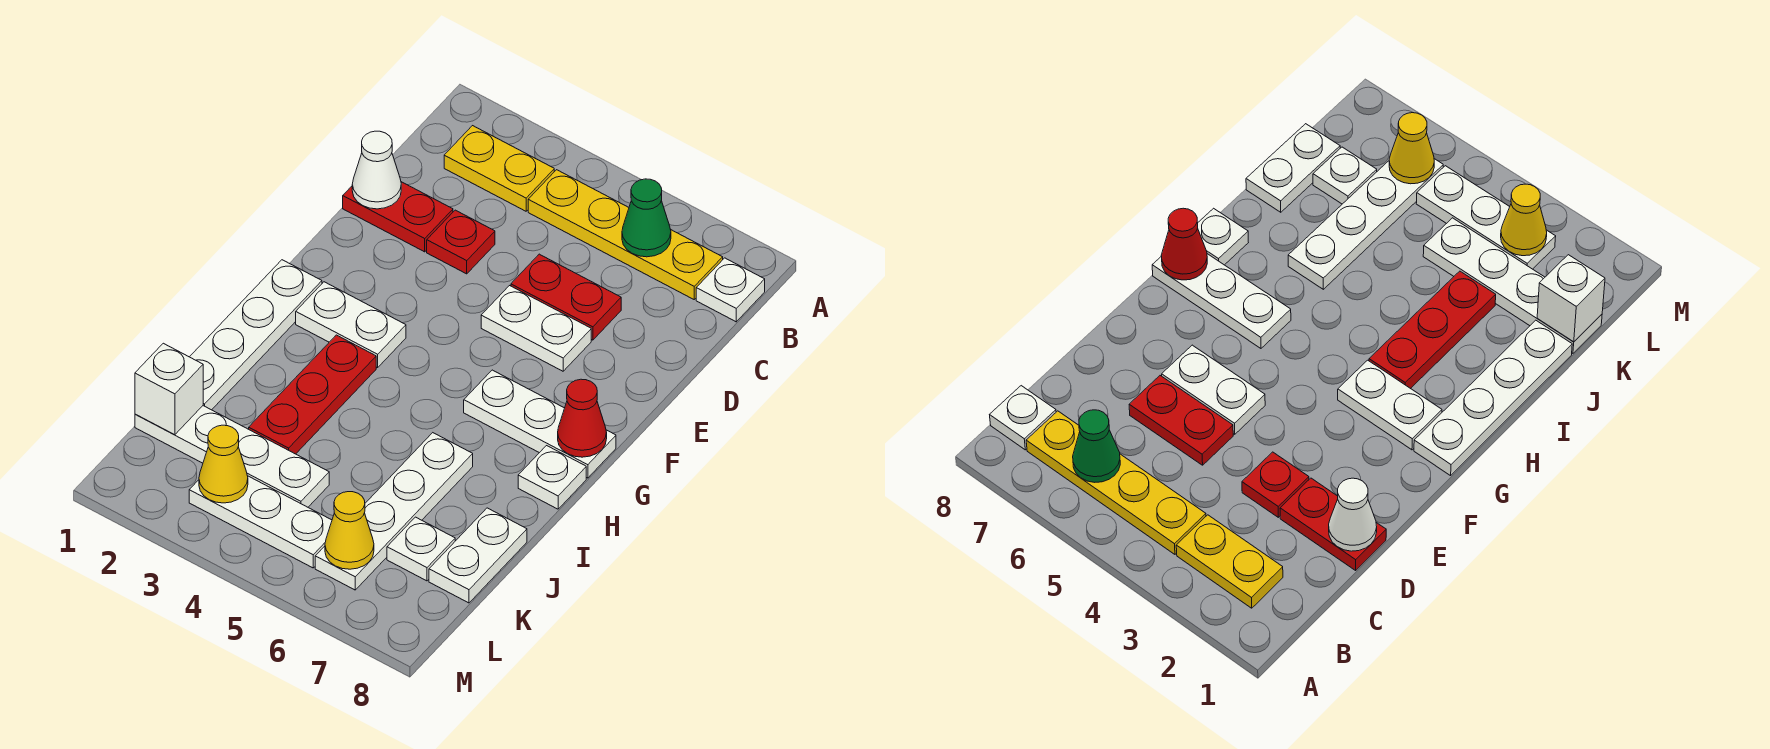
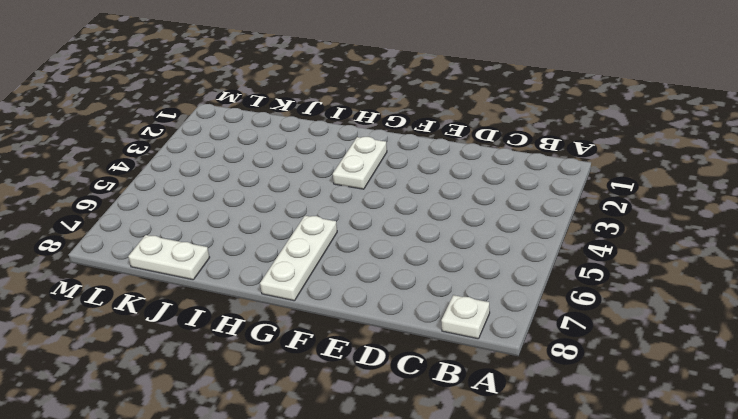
none -> yellow plate B2:B3 level 1
none -> yellow plate B4:B7 level 1
none -> red plate D1:D2 level 1

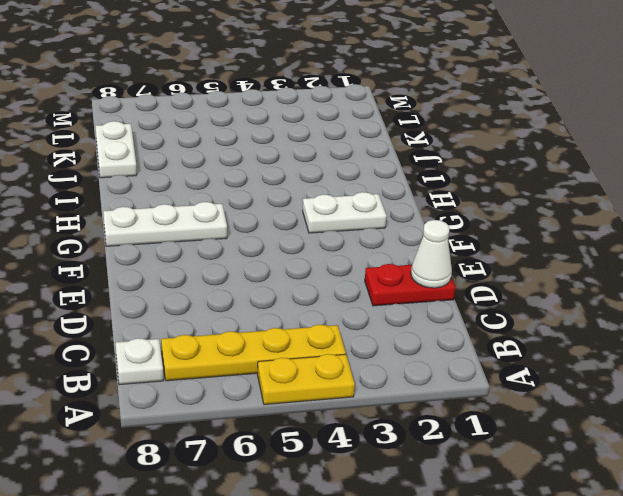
yellow plate A4:A5 level 1 -> yellow plate B2:B3 level 1
none -> red plate D3 level 1
none -> red plate D5:D6 level 1
none -> white plate E5:E6 level 1

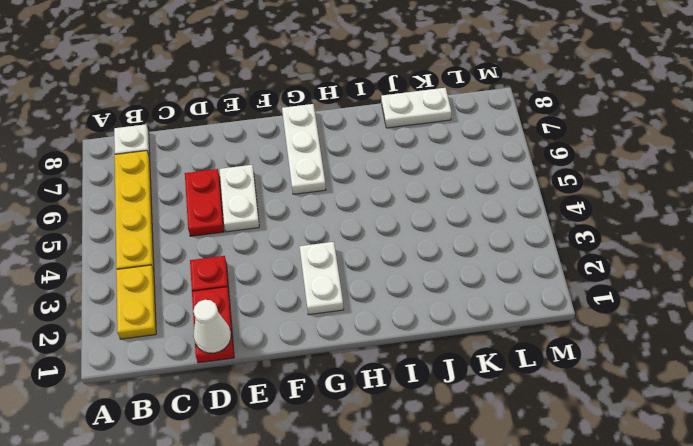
none -> white plate G1:J1 level 1
none -> red plate H3:J3 level 1
none -> white plate H8 level 1

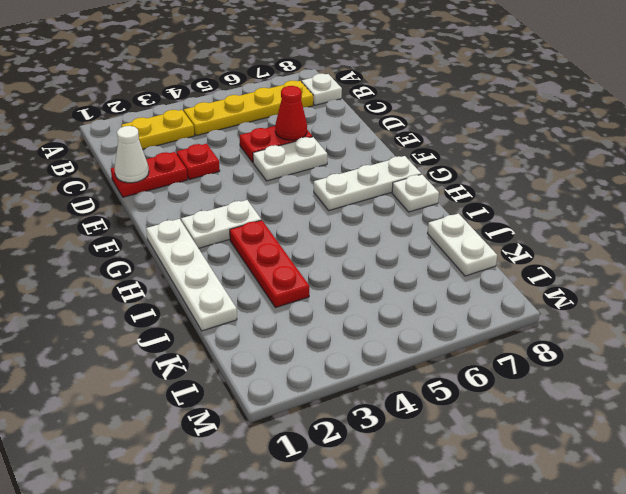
red cone D6 level 2 -> red cone G8 level 2
none -> white plate I6:L6 level 1
none -> white plate K1:K4 level 1
none -> white plate K7 level 1

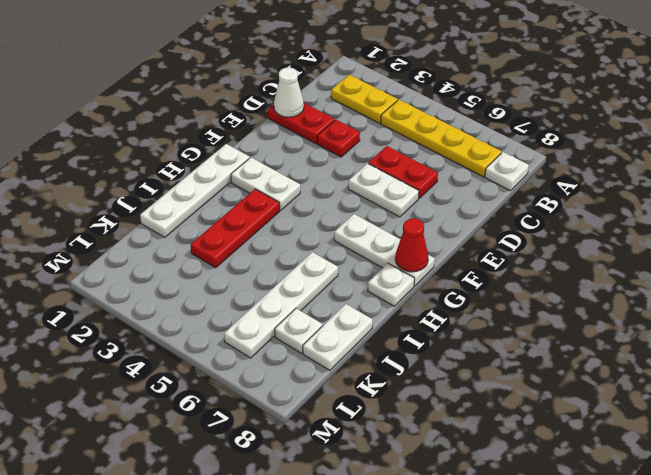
none -> white plate K1:K4 level 1
none -> white plate L3:L5 level 1
none -> green cone B6 level 2

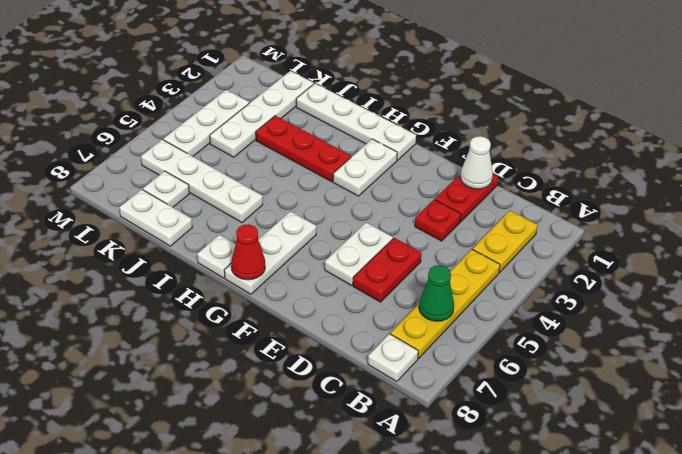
none -> white brick K1 level 2
none -> yellow cone L3 level 2
none -> yellow cone L6 level 2

